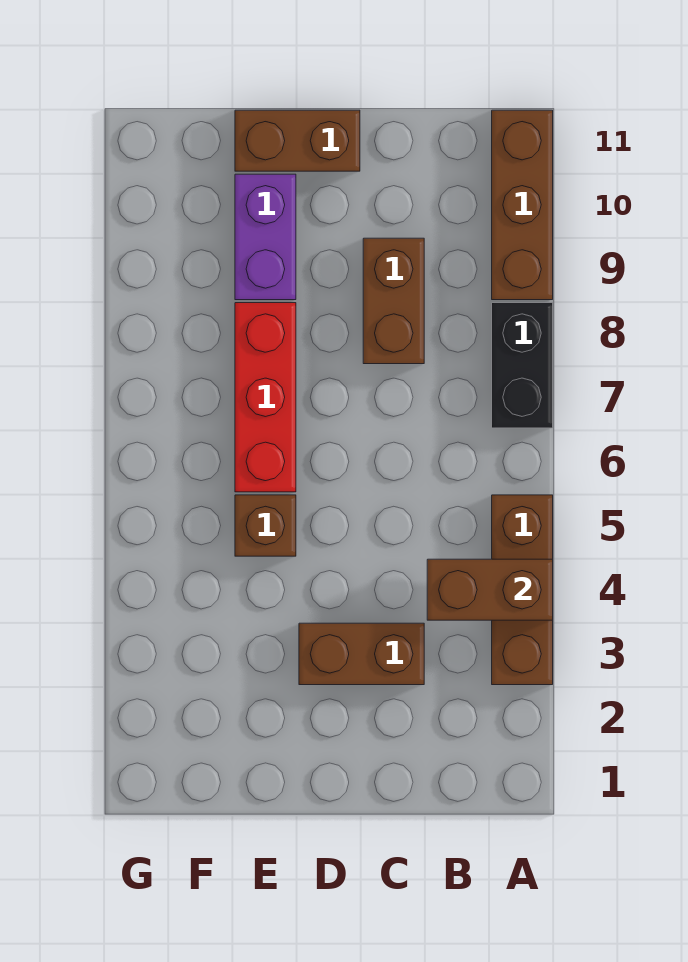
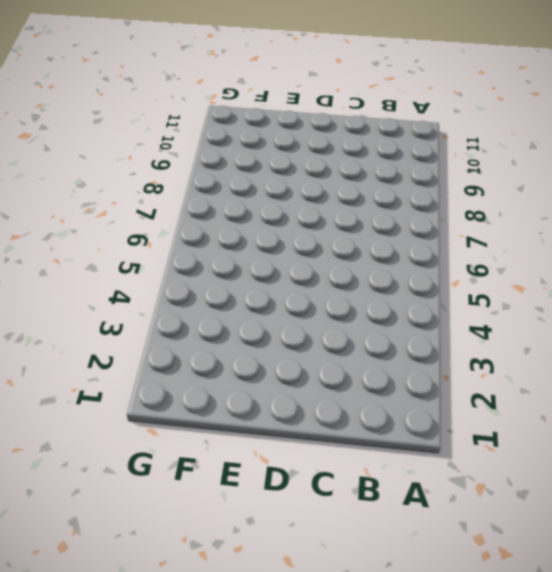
none -> brown brick A3:A5 level 1
none -> black brick A7:A8 level 1

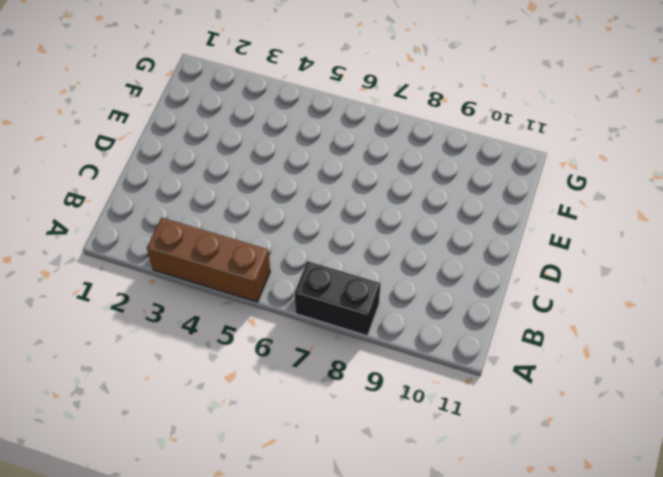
none -> brown brick A9:A11 level 1
none -> brown brick C3:D3 level 1

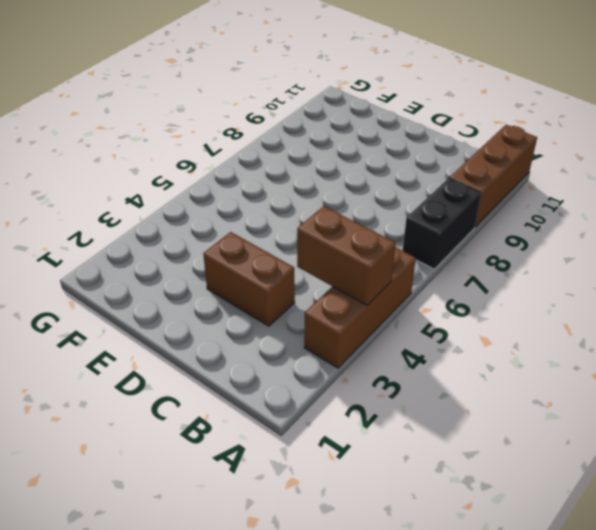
none -> brown brick C8:C9 level 1
none -> brown brick D11:E11 level 1

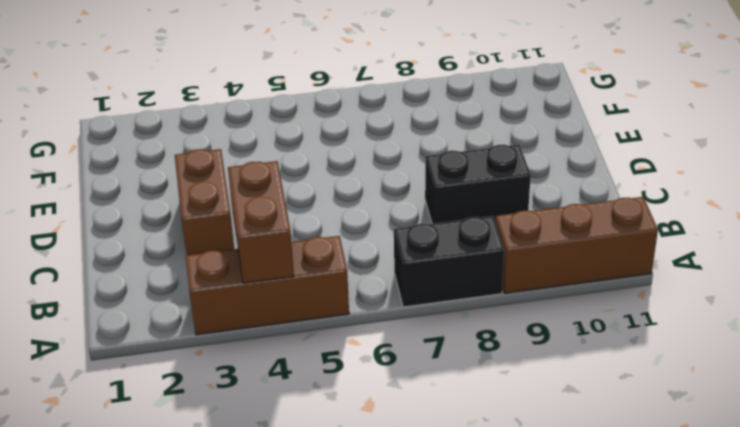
black brick C8:C9 level 1 -> brown brick C8:C9 level 1
none -> brown brick D11:E11 level 1
none -> brown brick E5 level 1

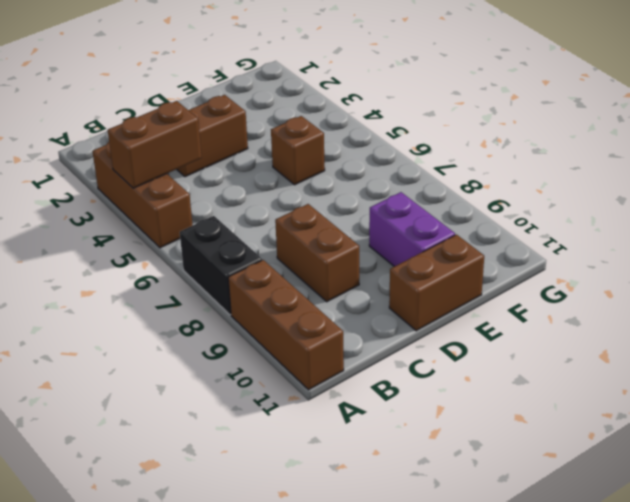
none -> red brick E6:E8 level 1

